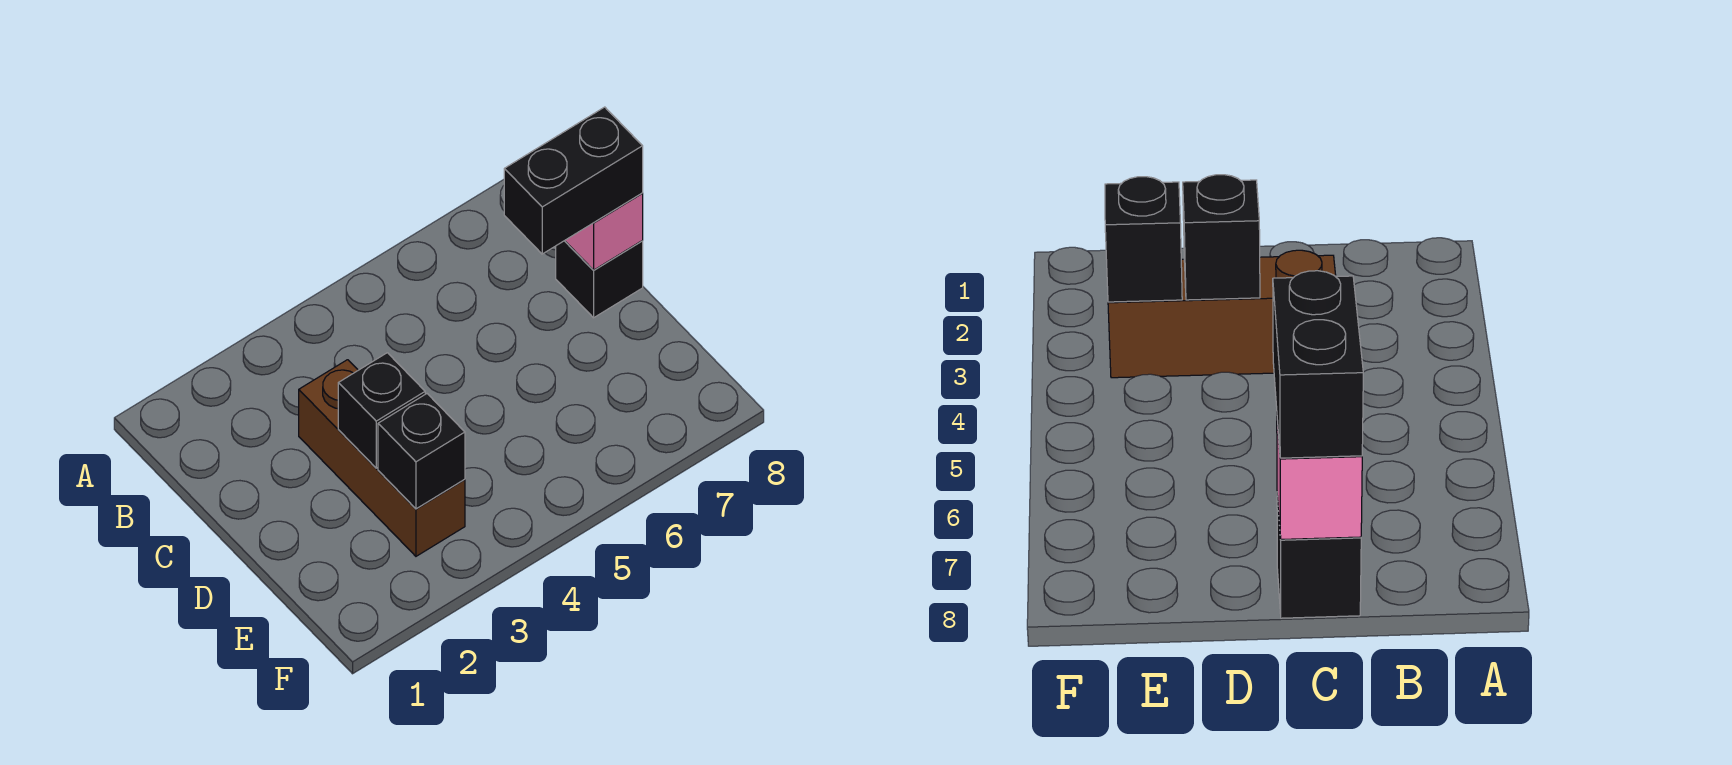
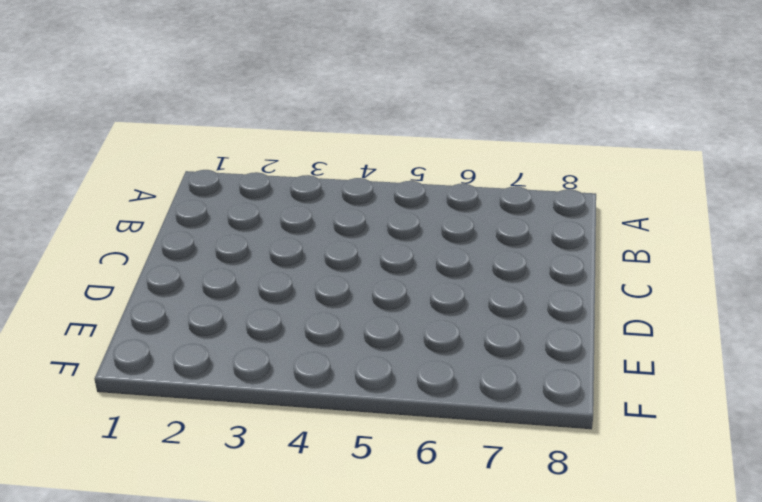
none -> brown brick C3:E3 level 1
none -> black brick C8 level 1

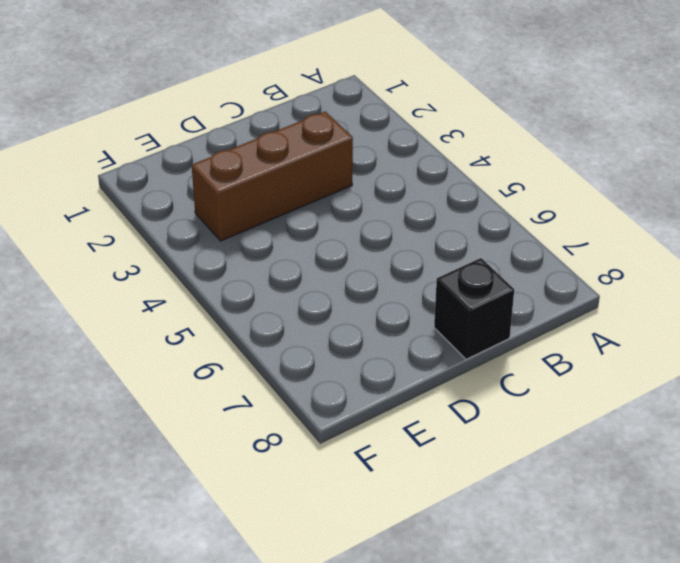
none -> pink brick C8 level 2
none -> black brick D3 level 2

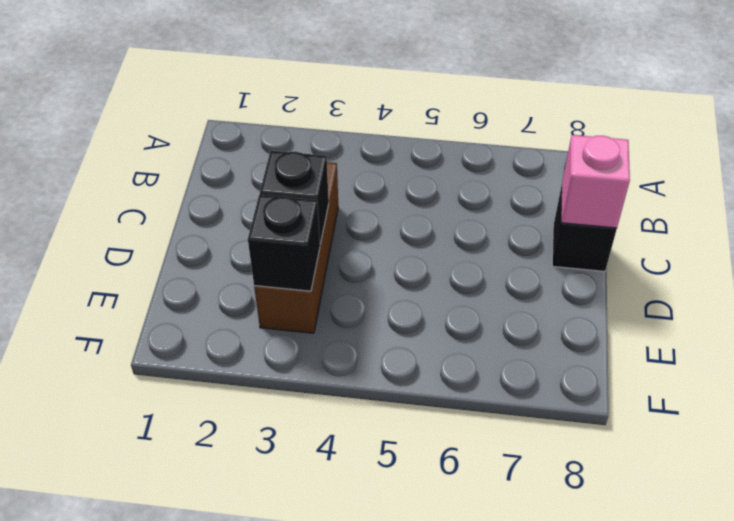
none -> black brick C7:C8 level 3

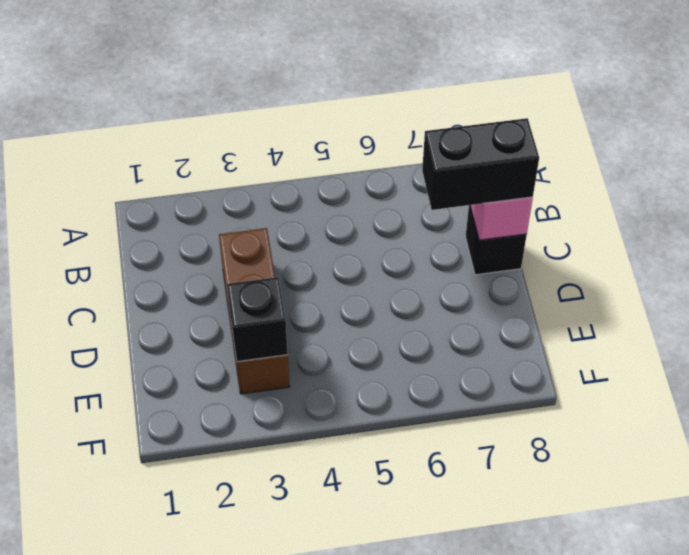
none -> black brick D3 level 2

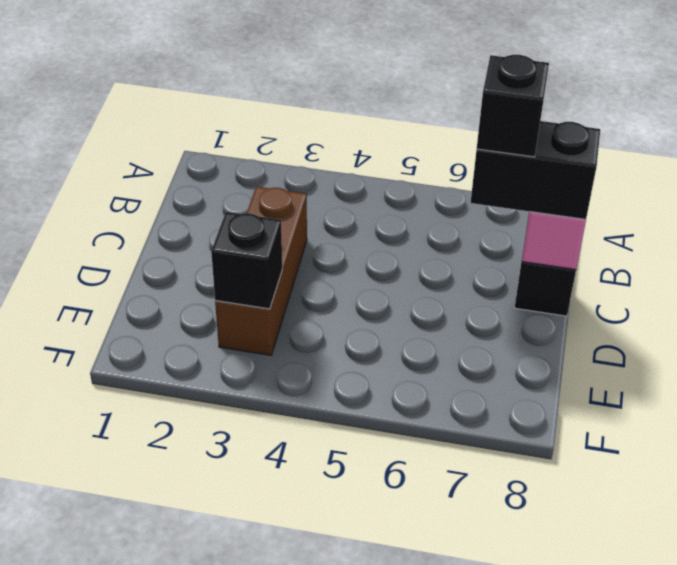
black brick C7 level 4 -> black brick D3 level 2

